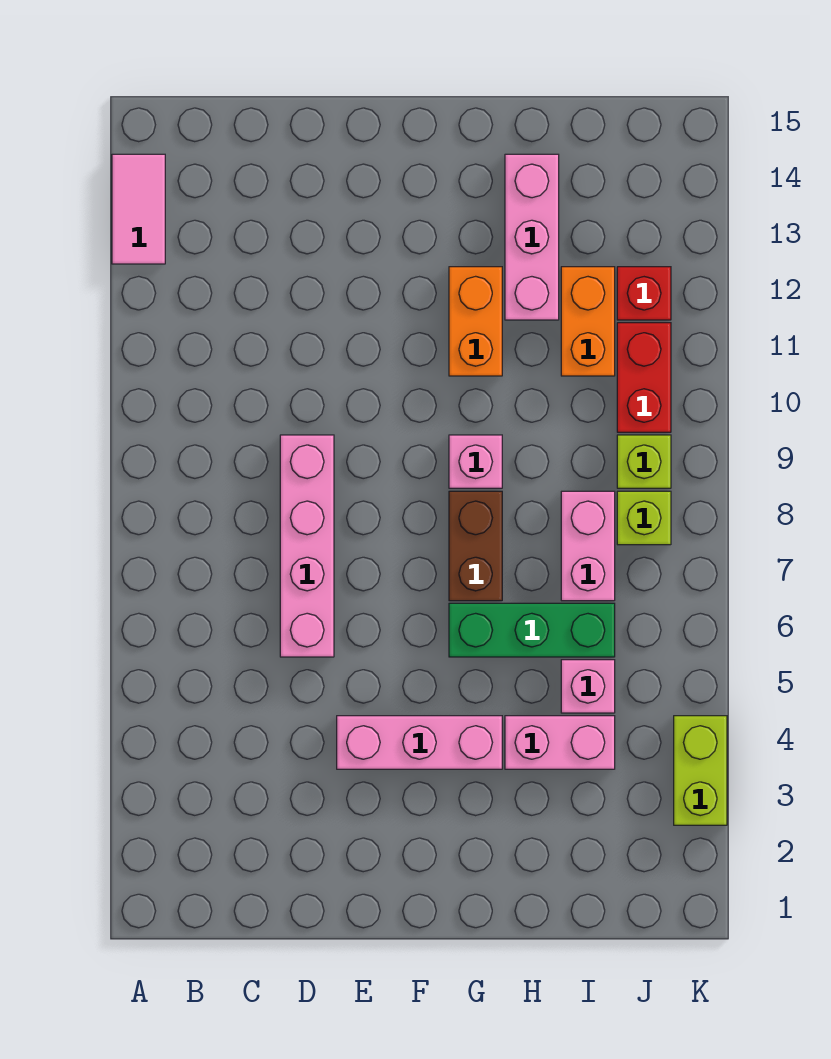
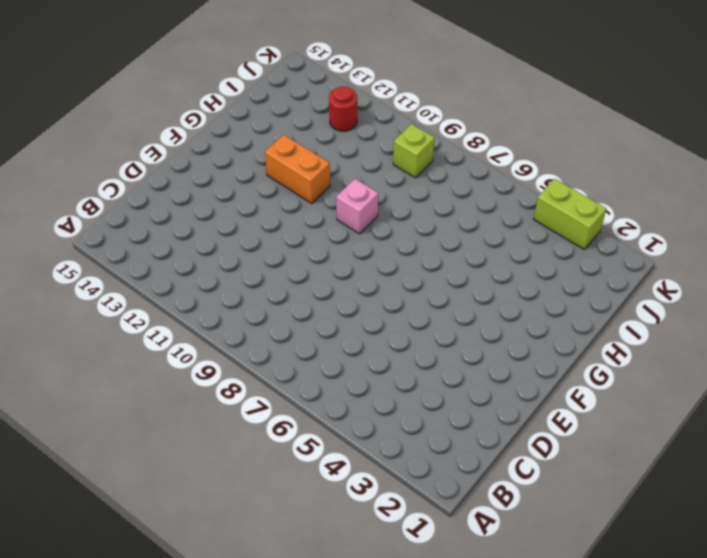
red round brick J12 level 1 -> red brick J12 level 1
none -> pink tile A13:A14 level 1
none -> pink brick D6:D9 level 1
none -> pink brick E4:G4 level 1

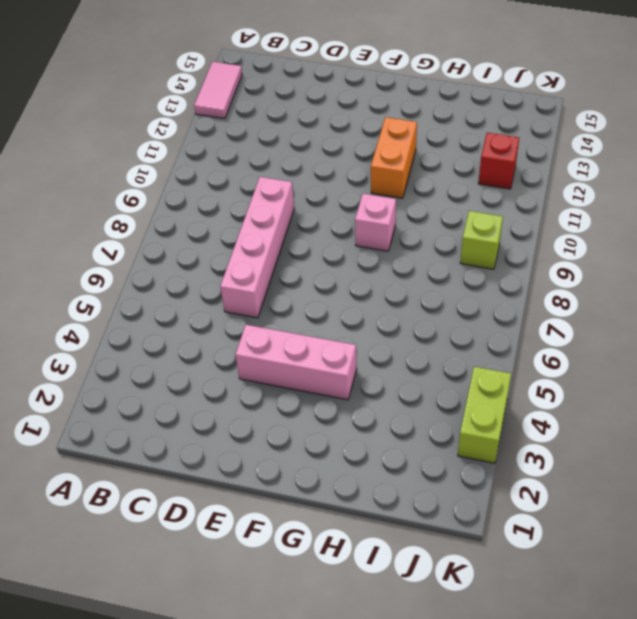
none -> green brick G6:I6 level 1
none -> brown brick G7:G8 level 1
none -> pink brick H4:I4 level 1

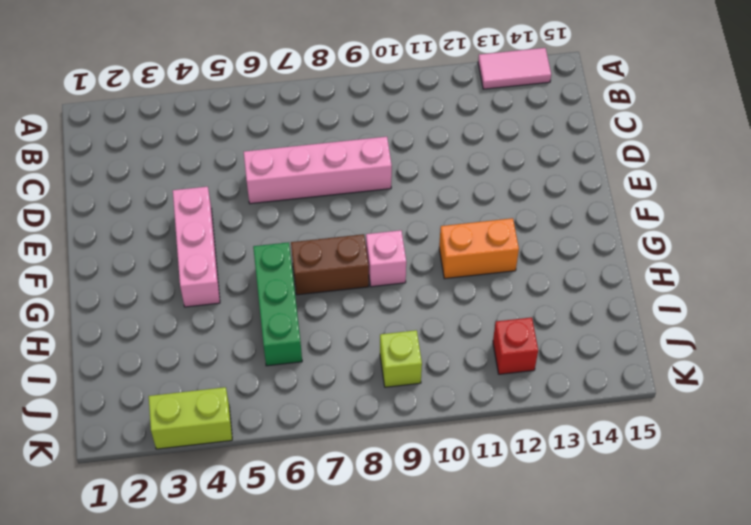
none -> pink brick H4:I4 level 1
none -> pink brick H12:H14 level 1
none -> pink brick I5 level 1

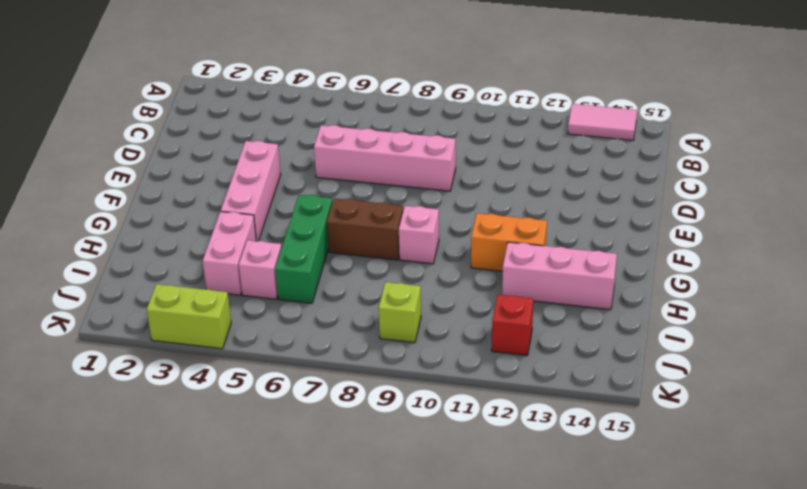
none -> pink brick I7:I8 level 1
none -> orange brick I11:I12 level 1
none -> lime brick J8 level 1

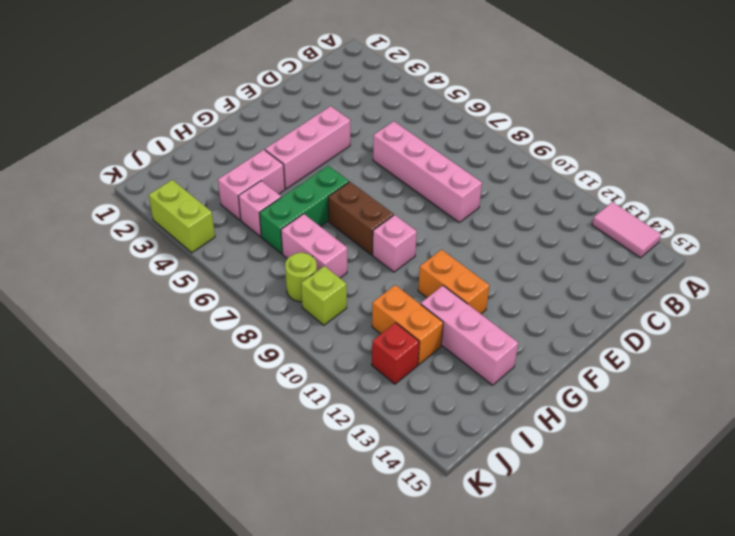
lime round brick J8 level 1 -> lime brick J8 level 1
none -> red brick J10:J11 level 1

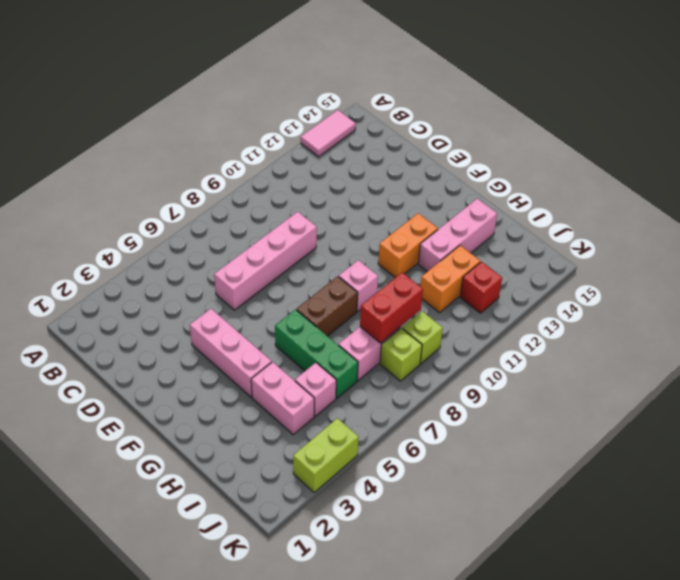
red brick I8:I9 level 2 -> red brick J10:J11 level 1

